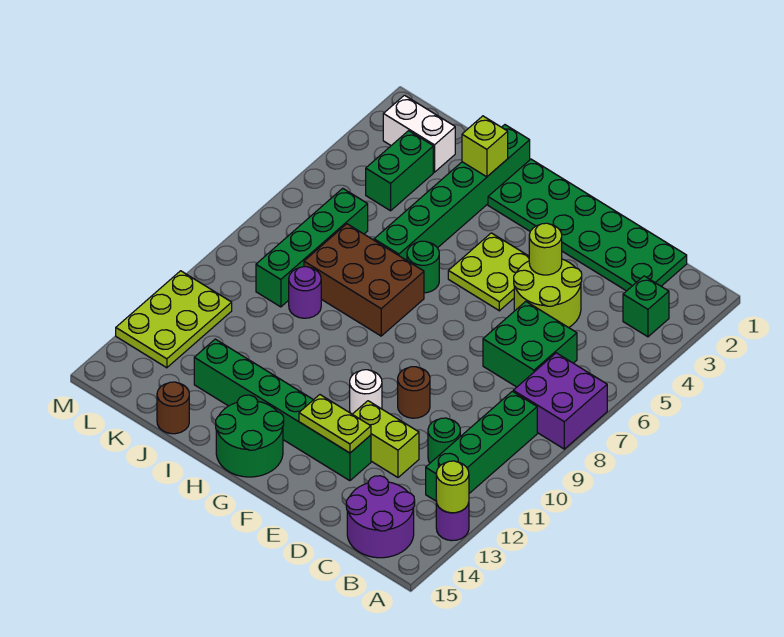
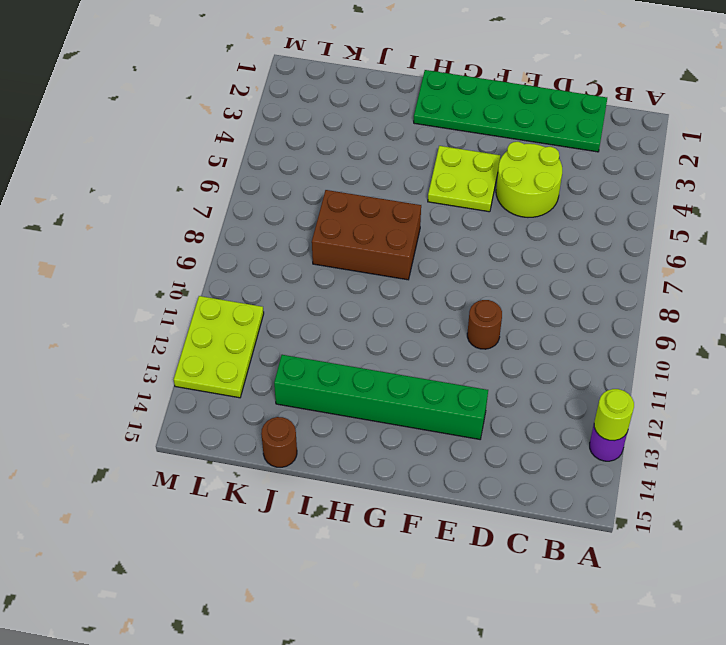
none -> purple brick A7:B8 level 1
none -> green brick B3 level 1
none -> green brick B9:B12 level 1

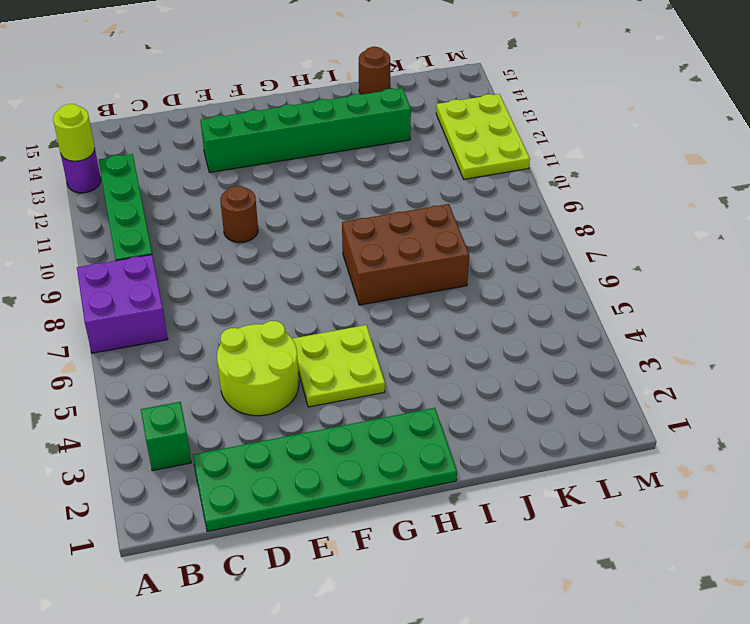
none -> purple round brick B14:C15 level 1
none -> green brick C6:D7 level 1
none -> green round brick C11 level 1

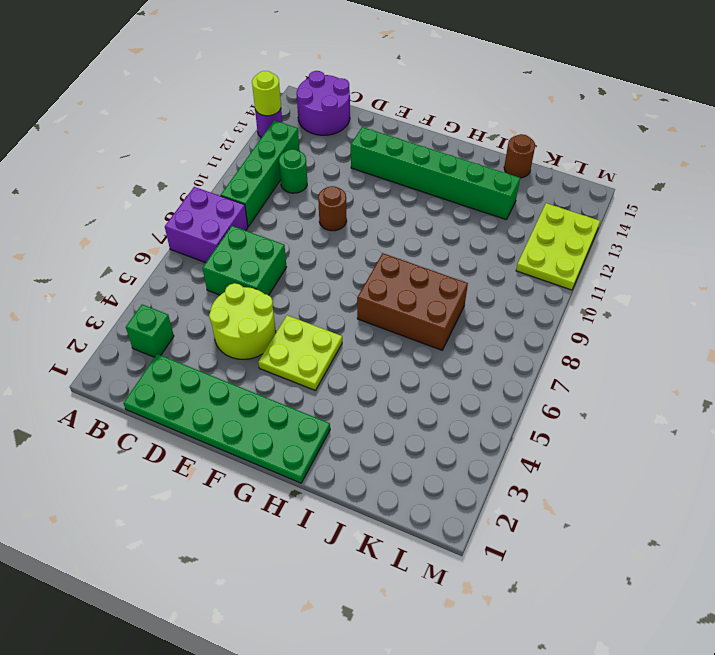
none -> lime brick D12:E12 level 1
none -> white round brick F11 level 1
none -> green round brick G14:H15 level 1

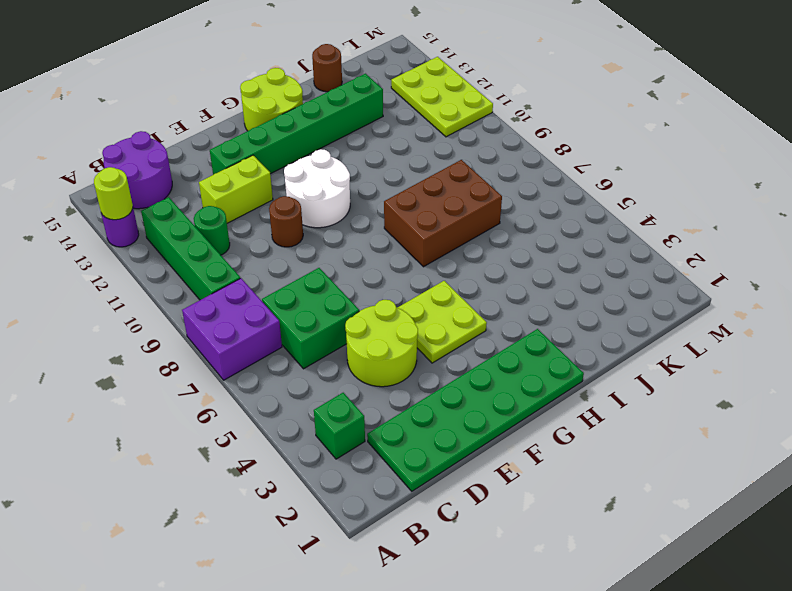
white round brick F10:G11 level 1 -> white round brick F11 level 1
lime round brick G14:H15 level 1 -> green round brick G14:H15 level 1
none -> green round brick H6 level 1
none -> green brick I1:I6 level 1
none -> purple round brick J9 level 1

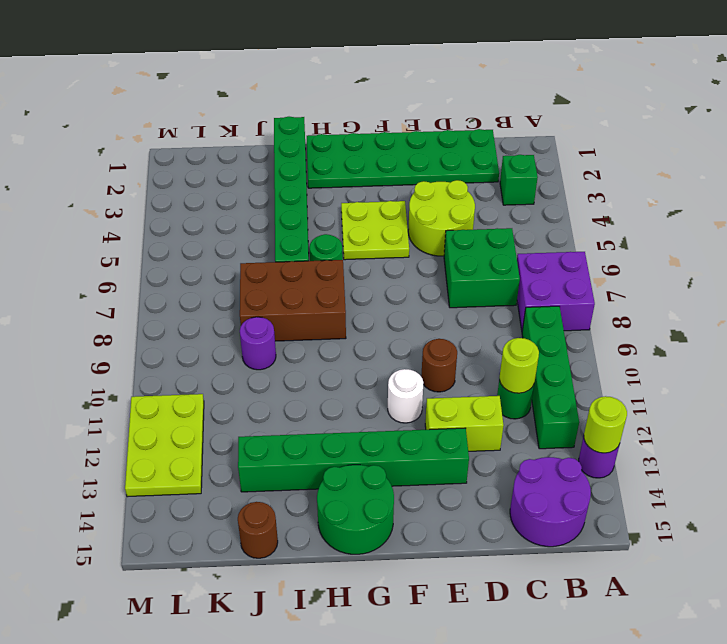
lime round brick C11 level 2 -> lime round brick E4 level 2
none -> white brick K2:L2 level 1
none -> green brick K3:K4 level 1
none -> green brick K6:K9 level 1

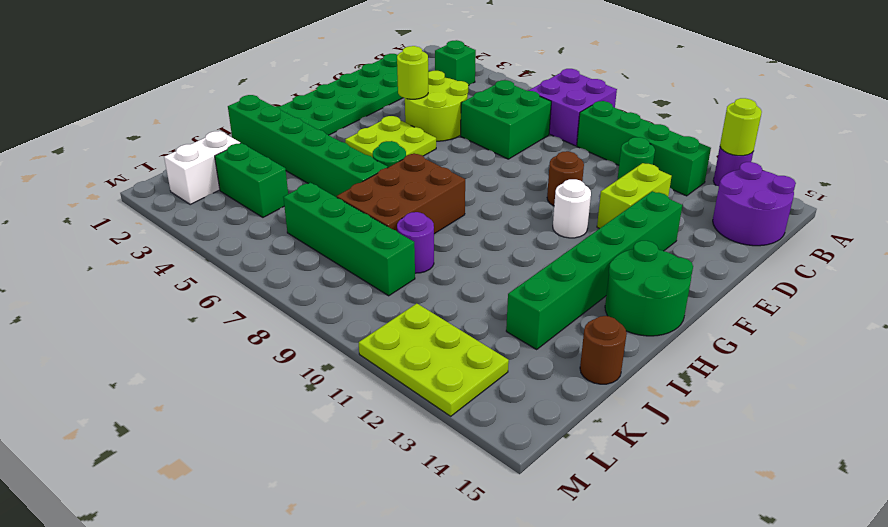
none -> lime plate E13:F13 level 2
none -> lime brick I2 level 2

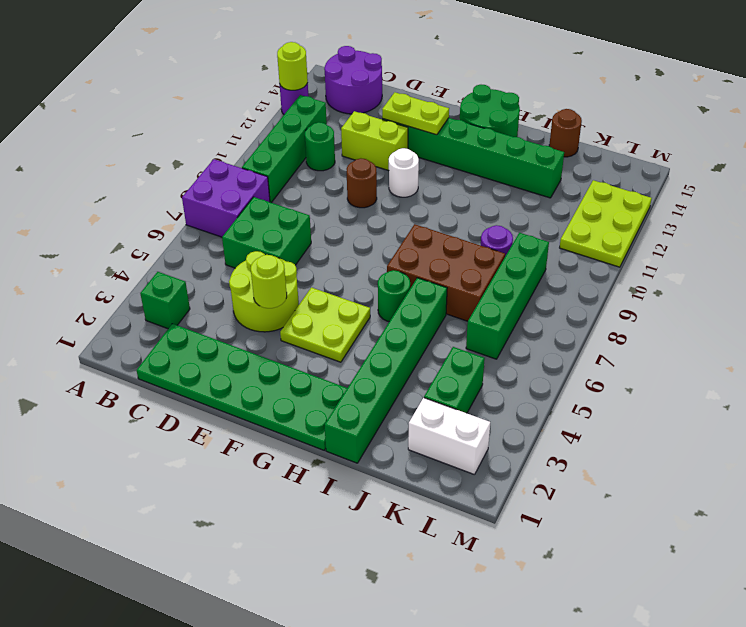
none -> lime brick I2 level 2

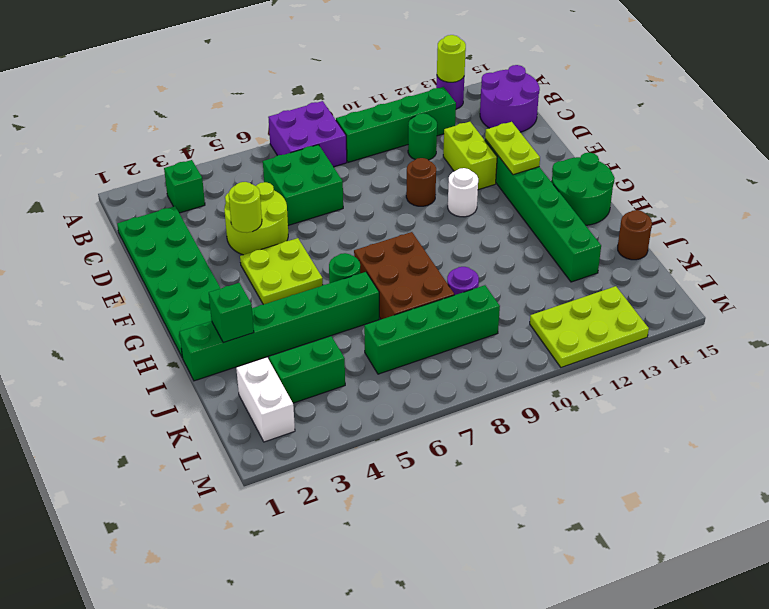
green brick I2 level 2 -> lime brick I2 level 2

